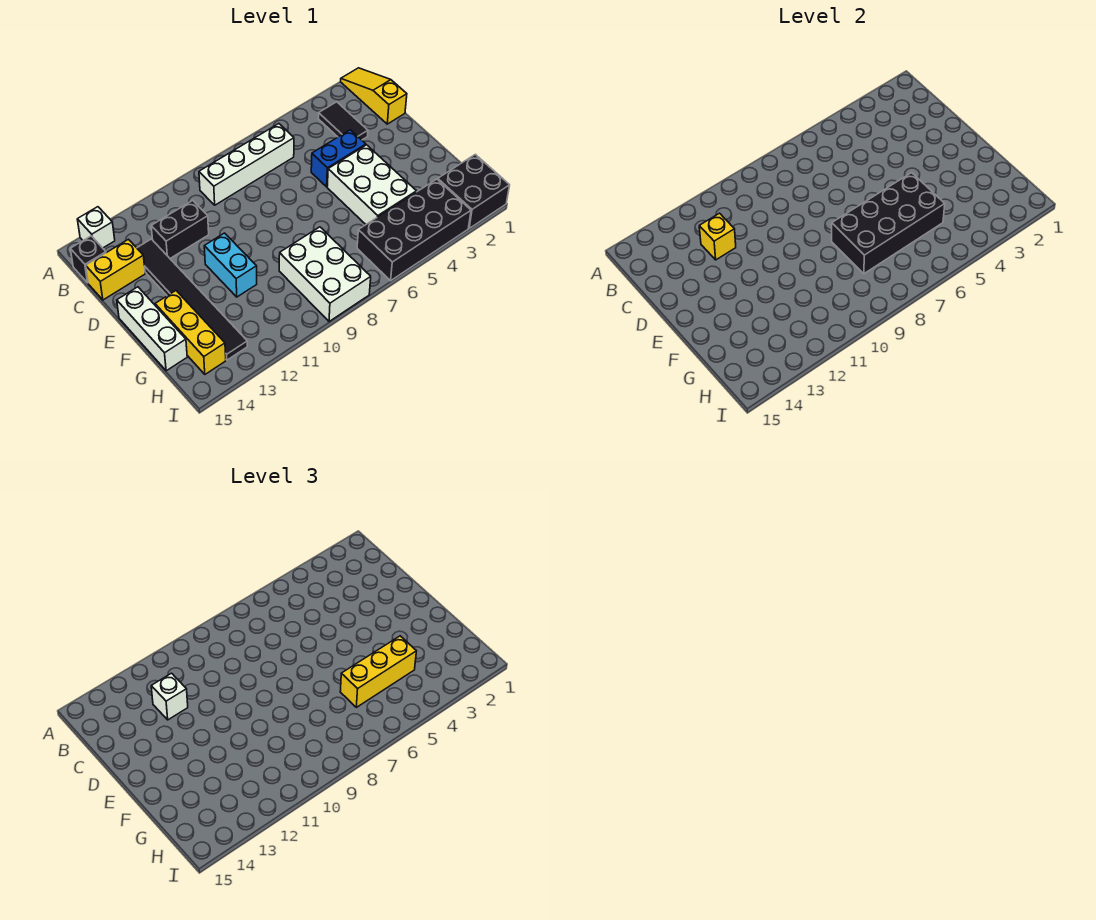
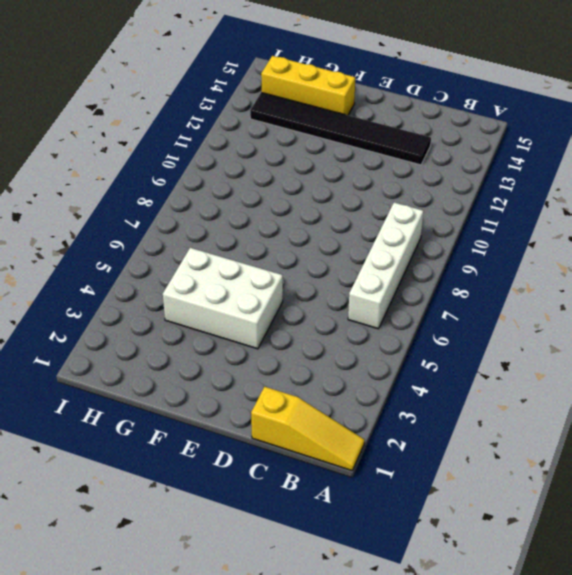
none -> white brick A14 level 1
none -> black tile B3:C3 level 1
none -> black brick B15 level 1

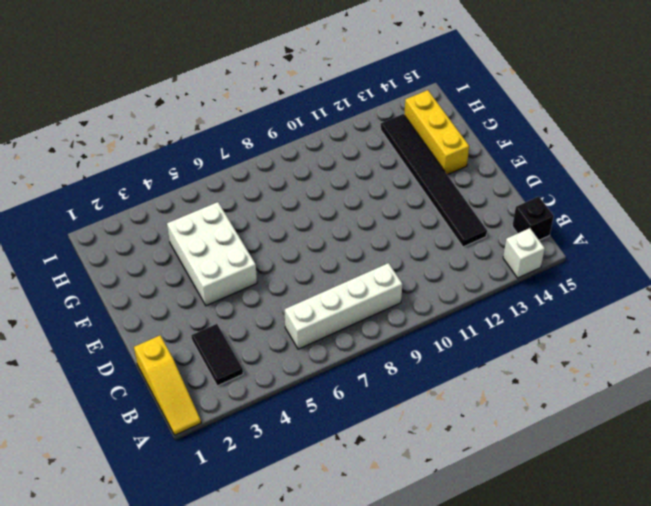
none -> black brick C11:C12 level 1
none -> yellow brick C14:C15 level 1
none -> blue brick D4:D5 level 1

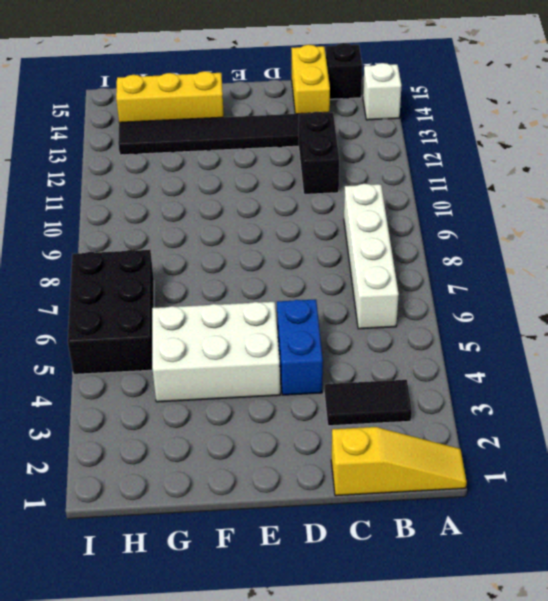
black brick H5:I7 level 1 -> black brick H3:I6 level 1
none -> cyan brick E11:F11 level 1
none -> white brick E15:G15 level 1
none -> white brick G8:I9 level 1

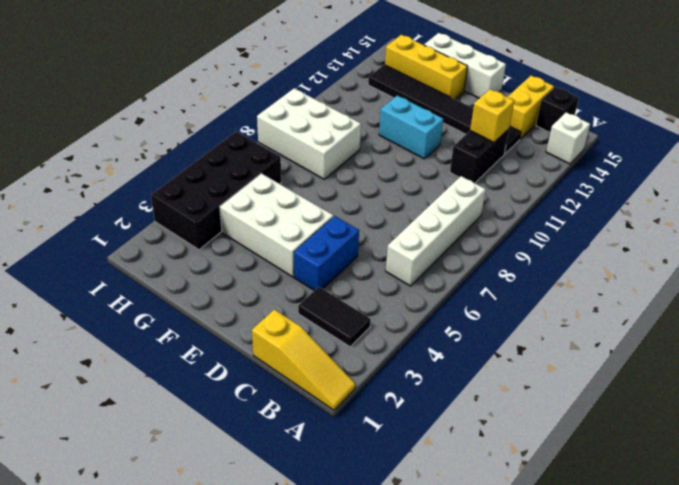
none -> black brick H1:I2 level 1
none -> black brick F5:G8 level 2
none -> white brick C12 level 3

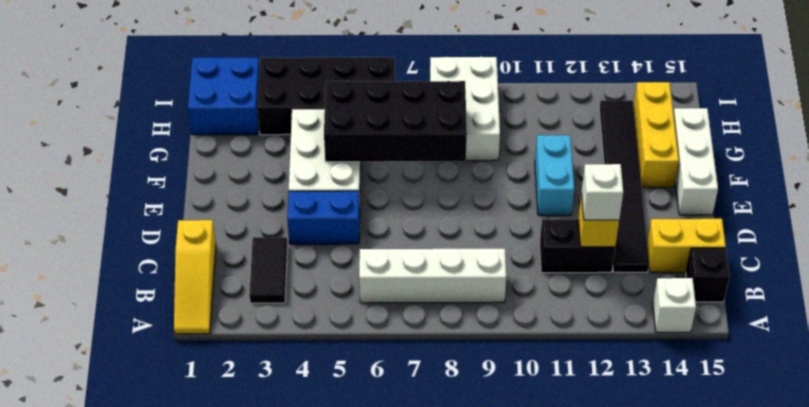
blue brick H1:I2 level 1 -> black brick H1:I2 level 1
none -> yellow brick G4:G6 level 3

